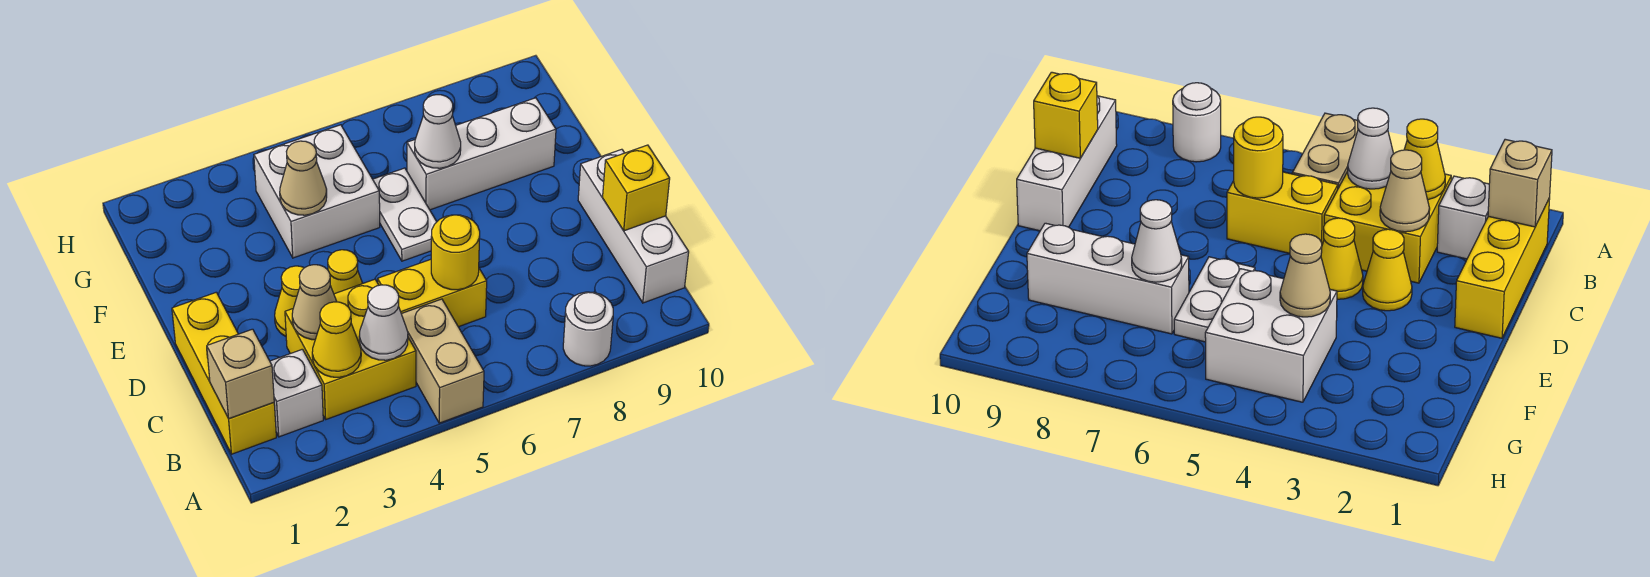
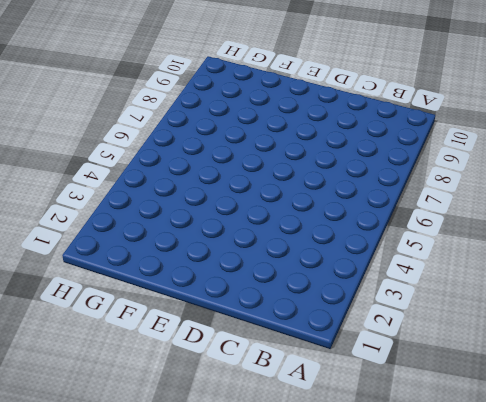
none -> tan brick A5:B5 level 1
none -> white round brick A8 level 1
none -> yellow brick B1:D1 level 1

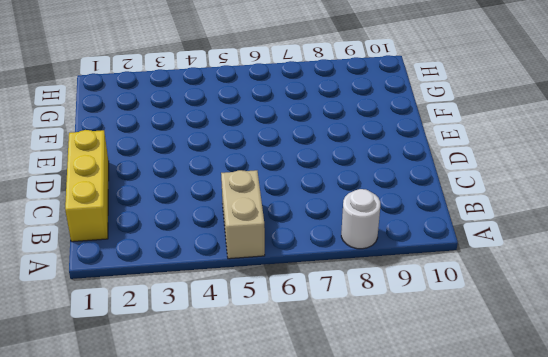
none -> white brick B2 level 1
none -> yellow brick B3:C4 level 1
none -> white brick B10:D10 level 1

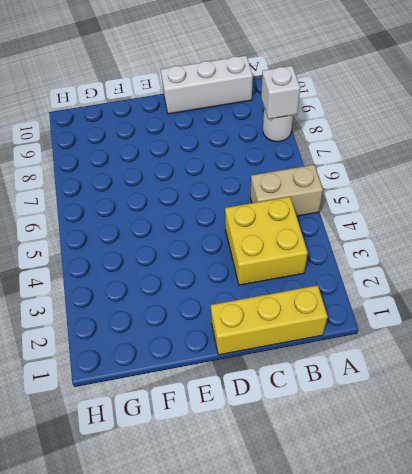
white brick A8 level 2 -> white brick B2 level 1
none -> yellow brick C5:C6 level 1
none -> yellow cone D3 level 1
none -> yellow cone D4 level 1

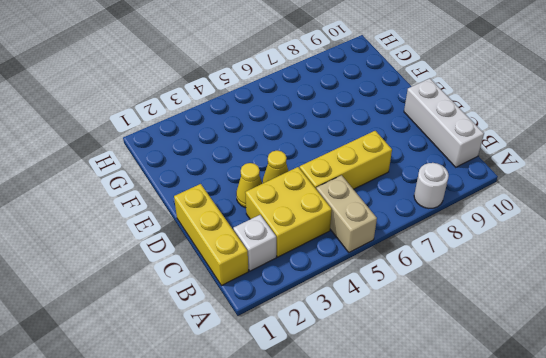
yellow brick C5:C7 level 1 -> yellow brick C5:C6 level 1
none -> white plate E6:F6 level 1
none -> white brick F4:G5 level 1
none -> white brick F7:F9 level 1

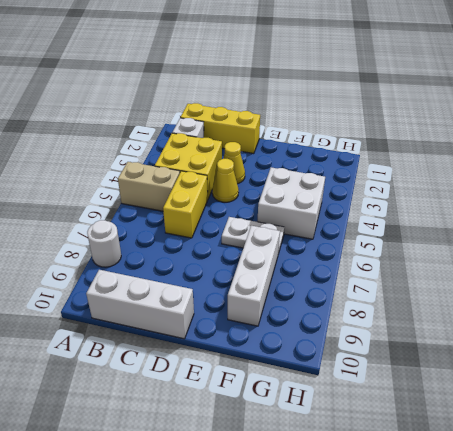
none -> tan brick B1 level 2
none -> yellow cone B3 level 2
none -> white cone B4 level 2

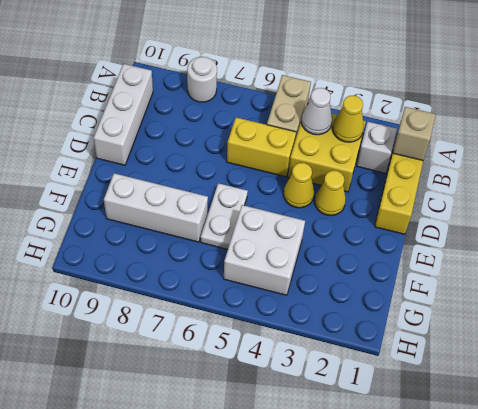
none -> tan cone C3 level 2
none -> yellow round brick C6 level 2
none -> yellow brick C10 level 2

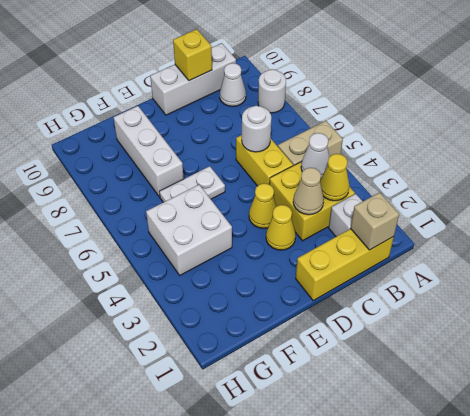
white cone B9 level 1 -> white cone F7 level 2
white round brick C6 level 2 -> yellow round brick C6 level 2
none -> tan cone F4 level 2

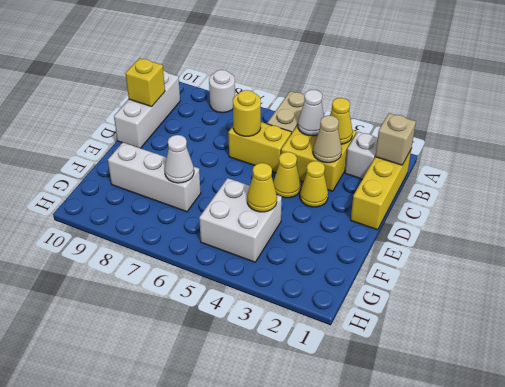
yellow cone F4 level 2 -> tan cone F4 level 2
none -> white plate E6:F6 level 1

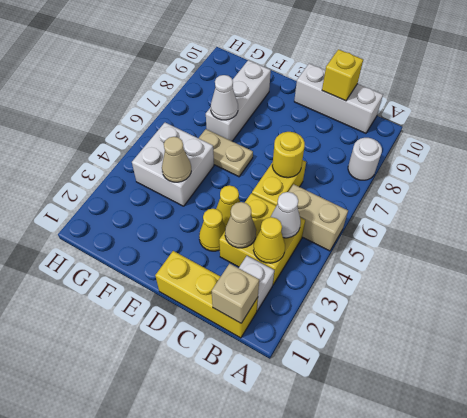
tan plate E6:F6 level 1 -> white plate E6:F6 level 1

